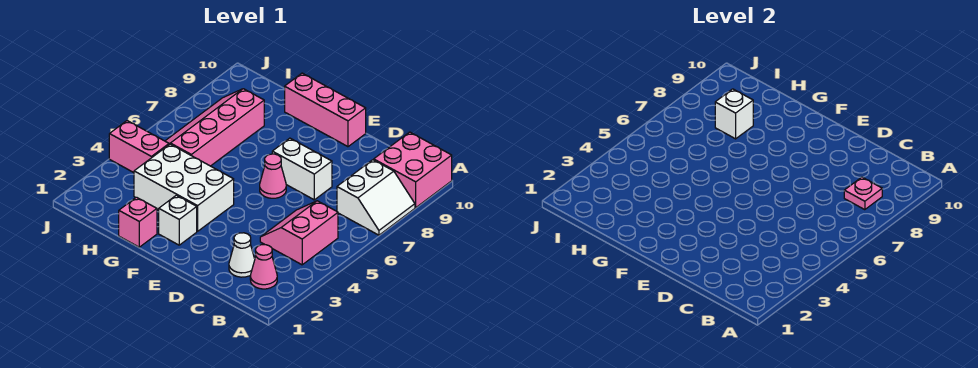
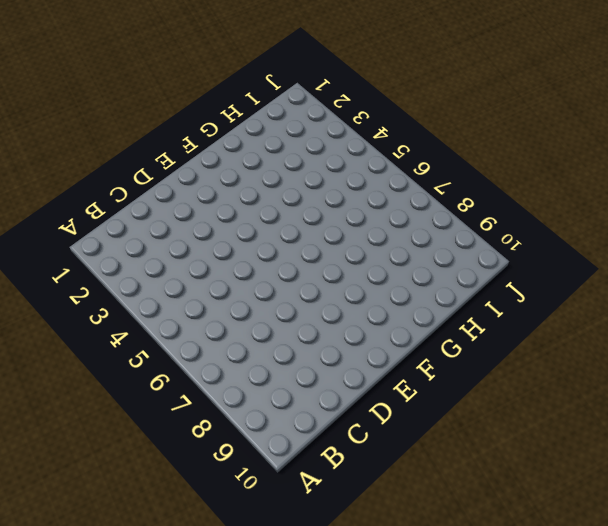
none -> white slope A7:B8 level 1 top B
none -> pink brick A9:B10 level 1
none -> pink cone B2 level 1

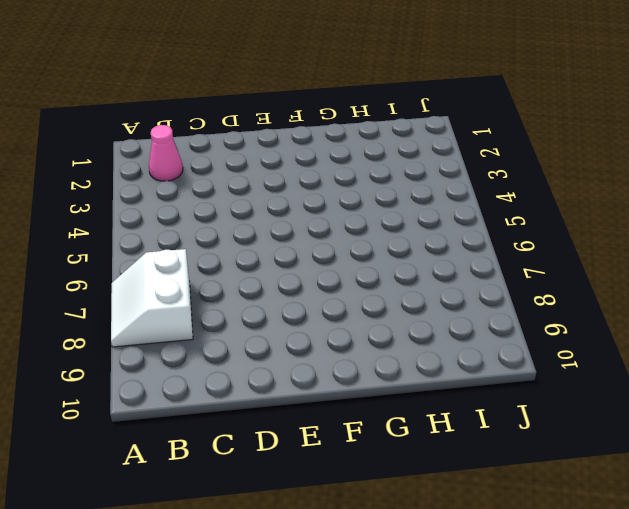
none -> pink brick A9:B10 level 1
none -> pink slope B4:C5 level 1 top B
none -> white cone C2 level 1

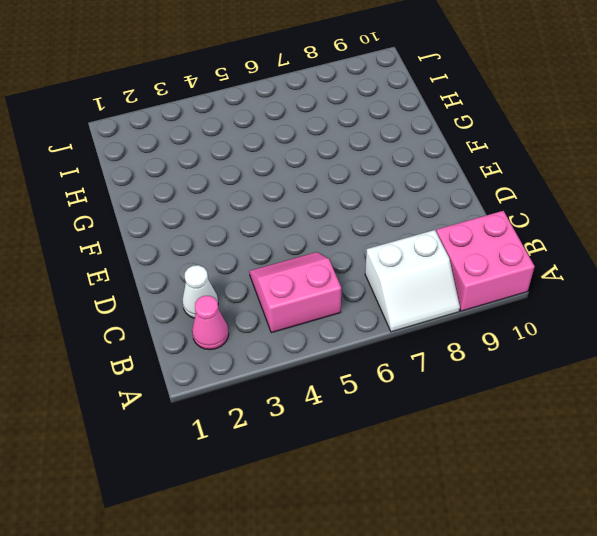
none -> white brick D7:E7 level 1
none -> pink cone E6 level 1
none -> pink brick E10:G10 level 1

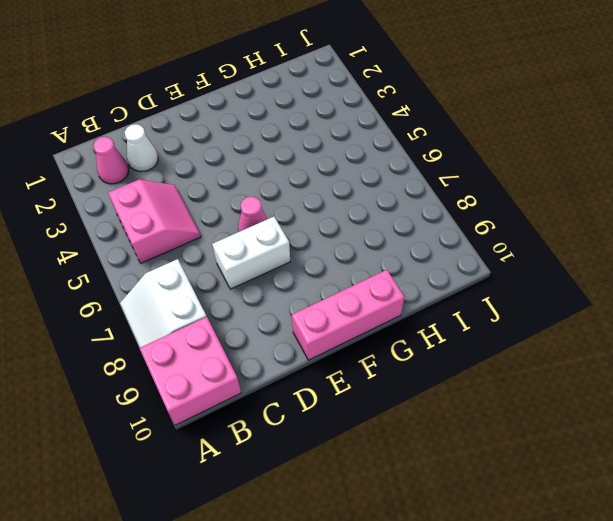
none -> white brick F2 level 1
none -> white brick F3:H4 level 1
none -> pink brick G1 level 1

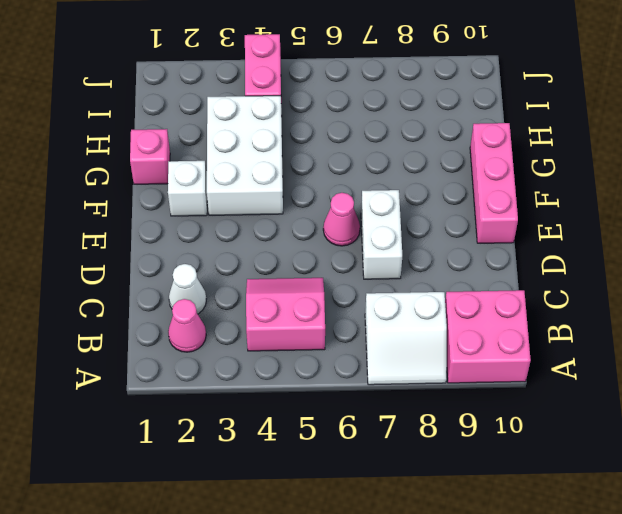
none -> pink slope H5:I8 level 1 top H
none -> pink plate B8 level 2
none -> white brick H8 level 2

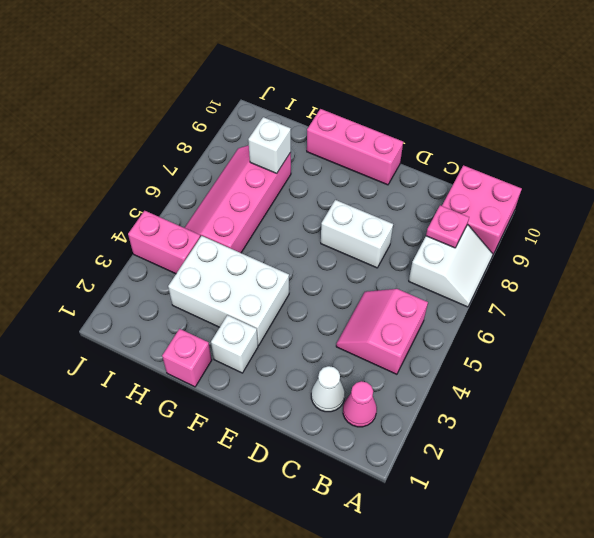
none -> pink cone E6 level 1

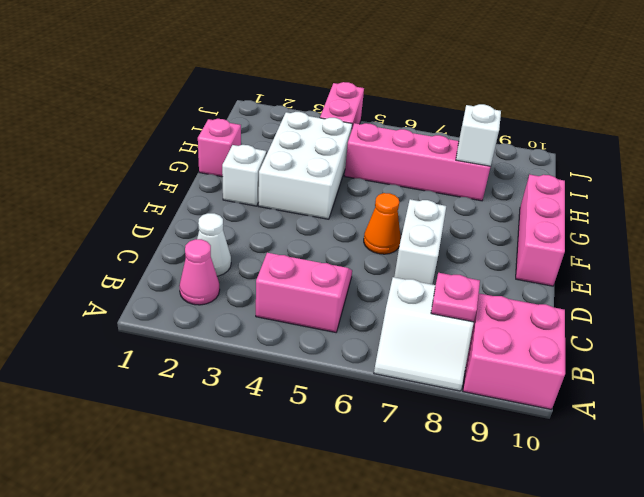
orange cone E6 level 1 -> pink cone E6 level 1

